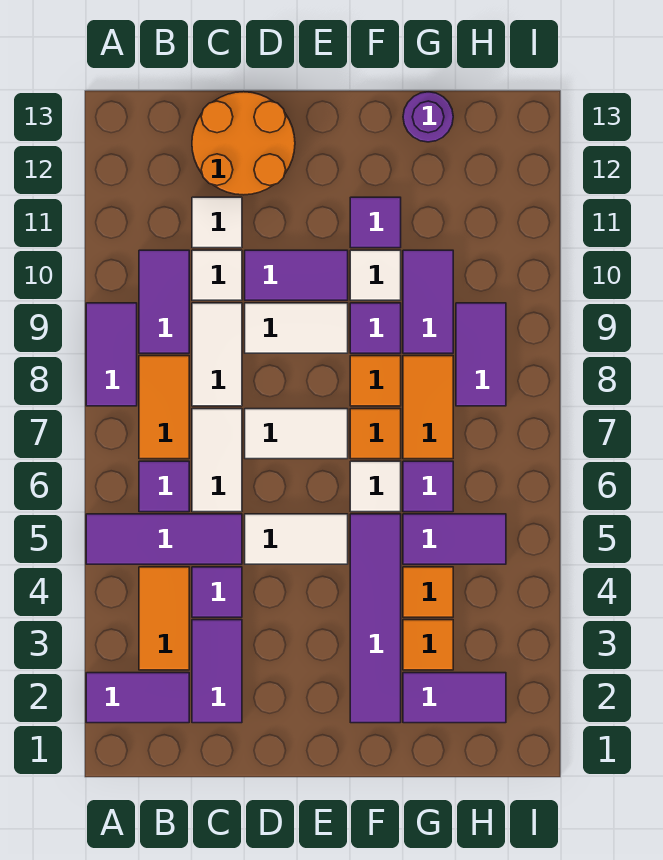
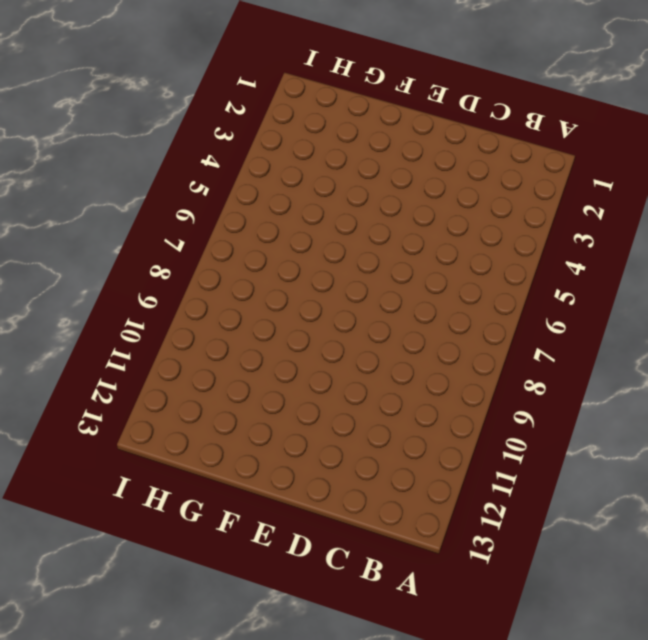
none -> purple tile A2:B2 level 1
none -> purple tile A5:C5 level 1
none -> purple tile A8:A9 level 1
none -> orange tile B3:B4 level 1

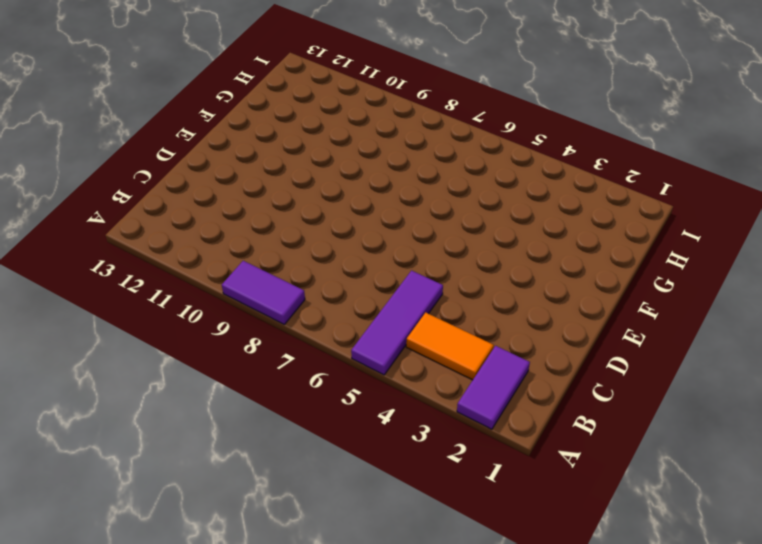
none -> purple tile B6 level 1
none -> orange tile B7:B8 level 1
none -> purple tile B9:B10 level 1
none -> purple tile C2:C3 level 1

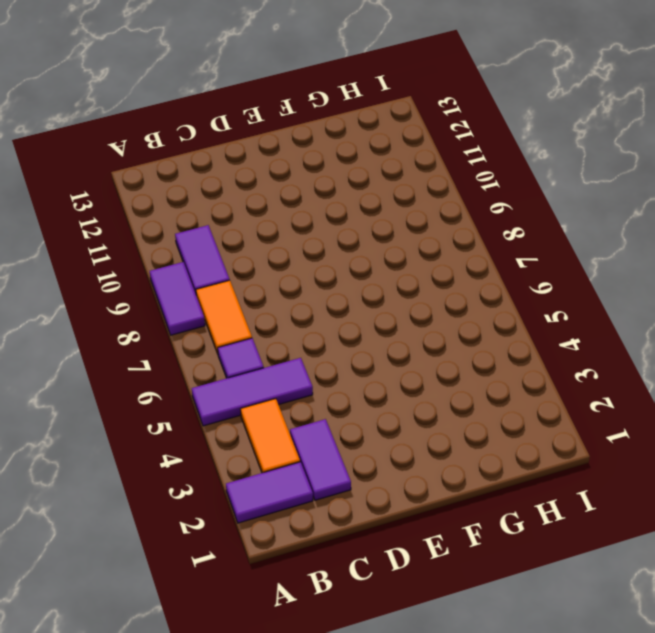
none -> purple tile C4 level 1
none -> white tile C6:C7 level 1
none -> white tile C8:C9 level 1
none -> white tile C10 level 1

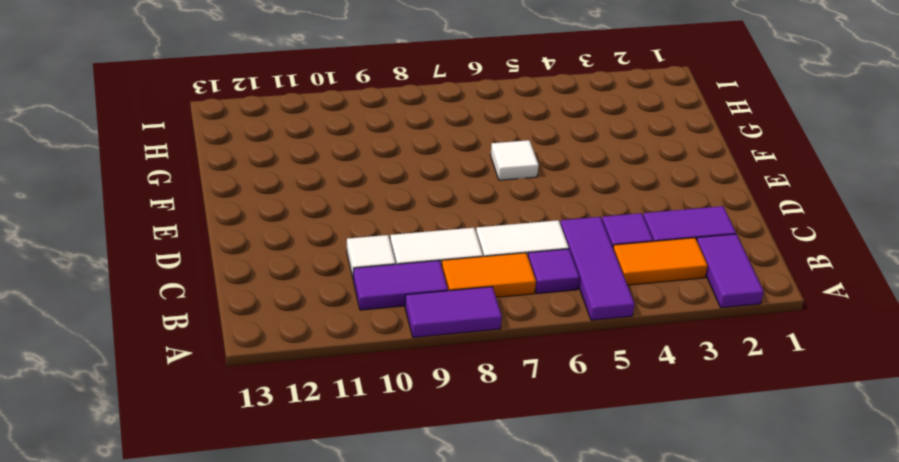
none -> white tile C11 level 1
none -> orange round brick C12:D13 level 1
none -> white tile D5:E5 level 1
none -> white tile D7:E7 level 1

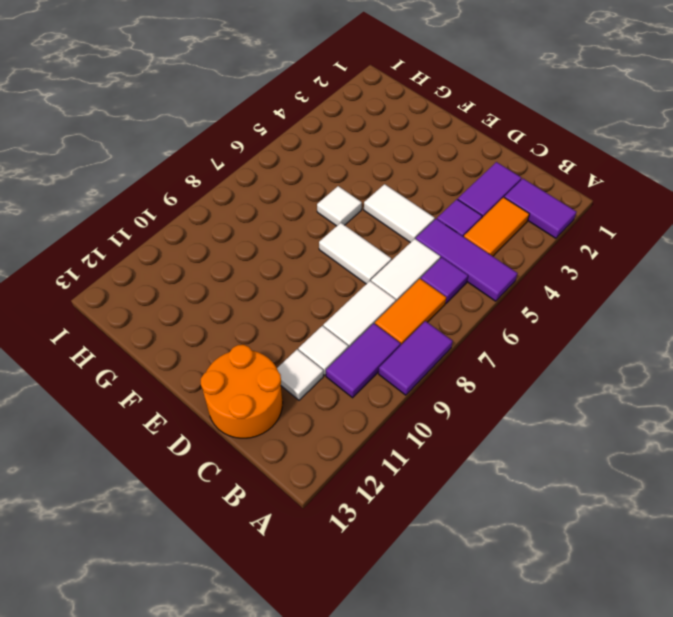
none -> white tile D9:E9 level 1
none -> purple tile D10:E10 level 1
none -> purple tile F2:F5 level 1
none -> orange tile F7 level 1

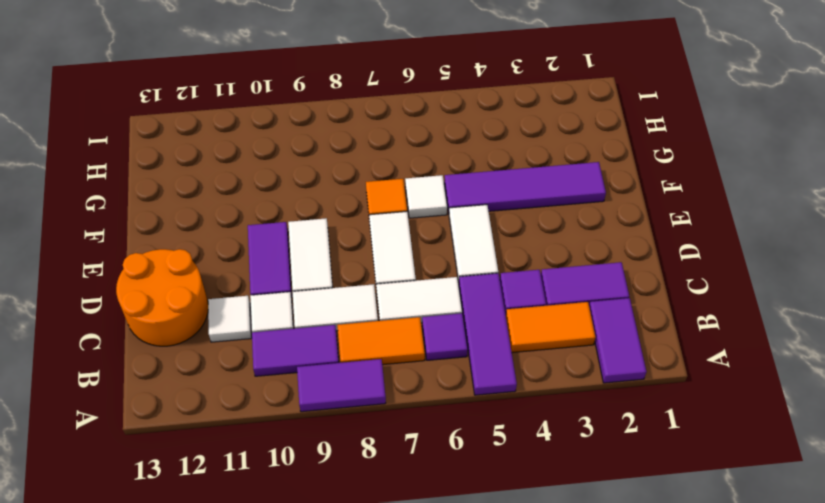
none -> orange tile F8 level 1
none -> purple tile F9 level 1
none -> white tile F10 level 1
none -> purple tile F11 level 1

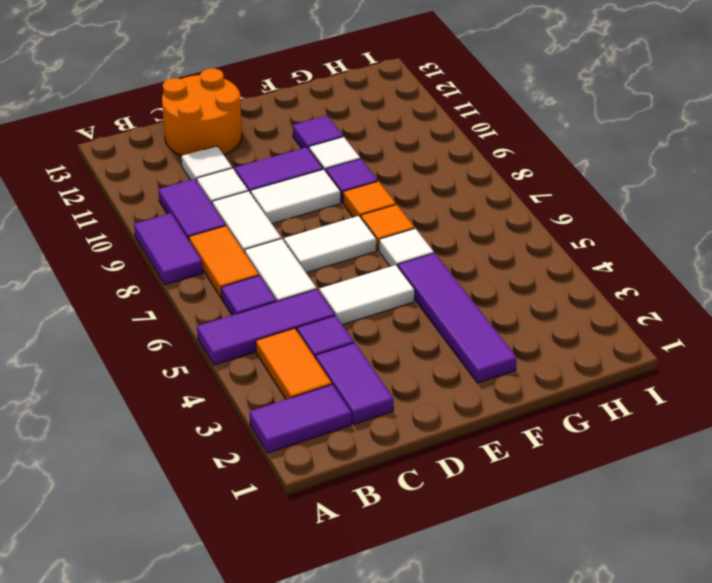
none -> purple tile G2:H2 level 1
none -> orange tile G3 level 1
none -> orange tile G4 level 1
none -> purple tile G5:H5 level 1

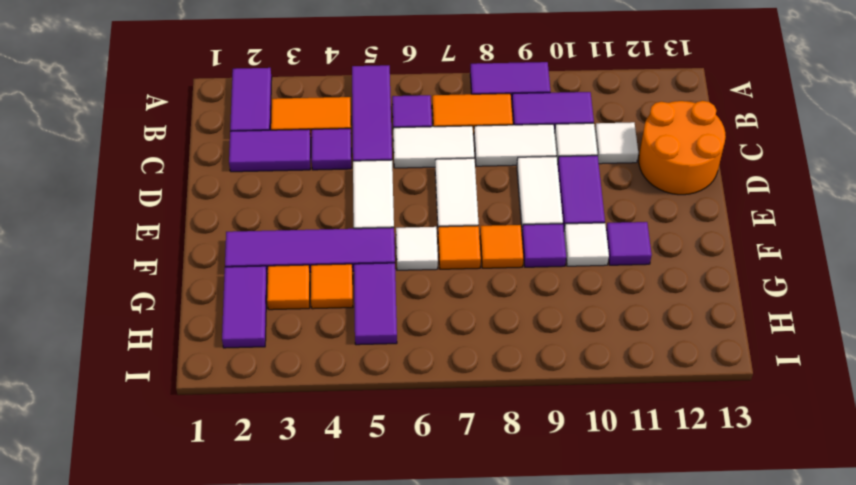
none -> purple tile G6 level 1
none -> orange tile G7:G8 level 1
none -> purple tile G9:G10 level 1
none -> purple round brick G13 level 1

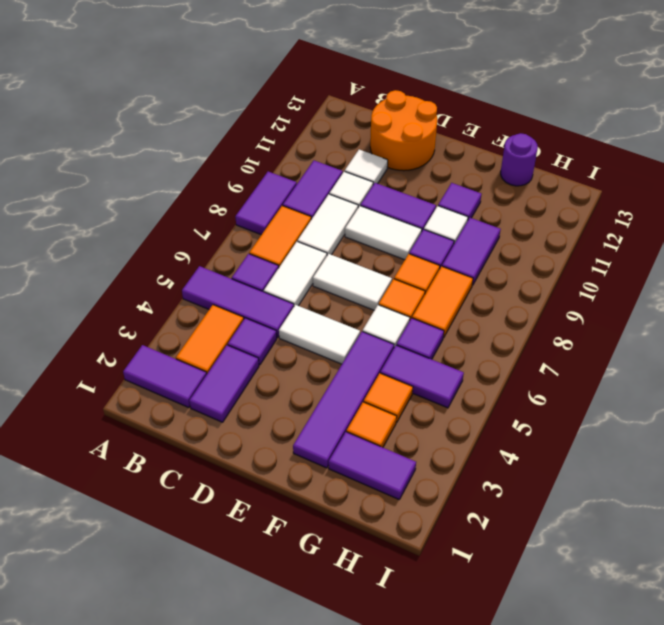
none -> purple tile H8:H9 level 1

